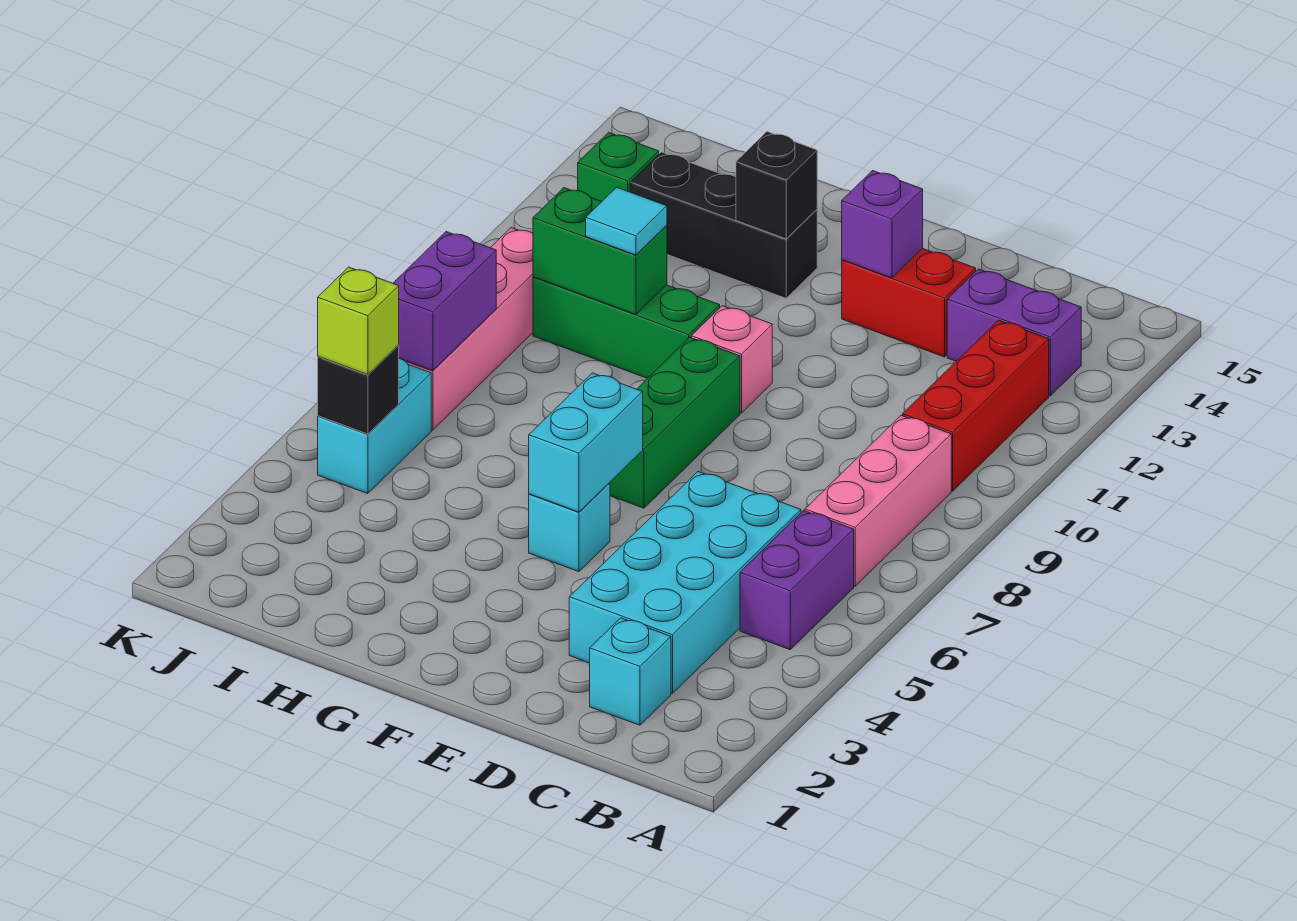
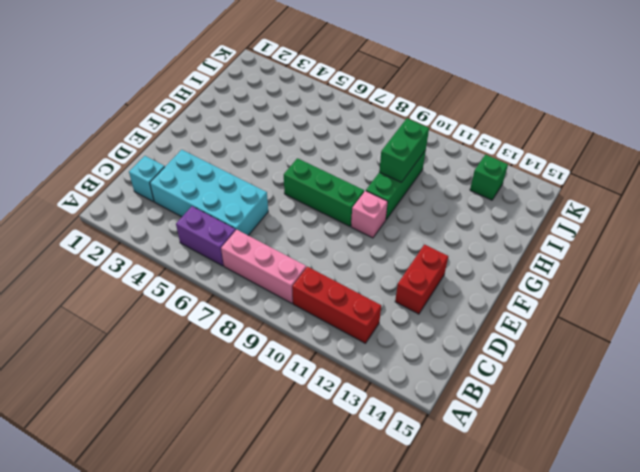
none -> purple brick B13:C13 level 1
none -> cyan brick F5 level 1
none -> black brick G13:I13 level 1

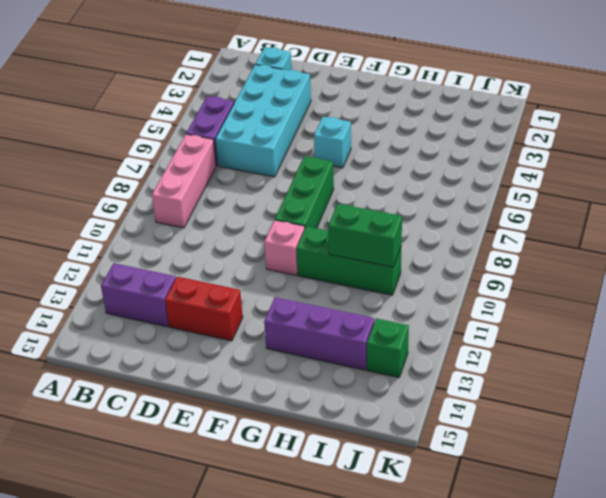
purple brick G13:I13 level 1 -> black brick G13:I13 level 1
none -> red brick B10:B12 level 1
none -> cyan brick J5:J6 level 1
none -> pink brick J7:J10 level 1

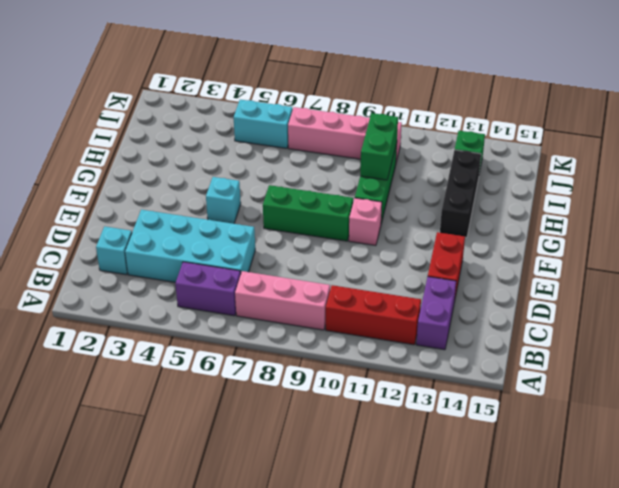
none -> purple brick E13 level 2
none -> cyan brick F5:F6 level 2
none -> black brick G13 level 2

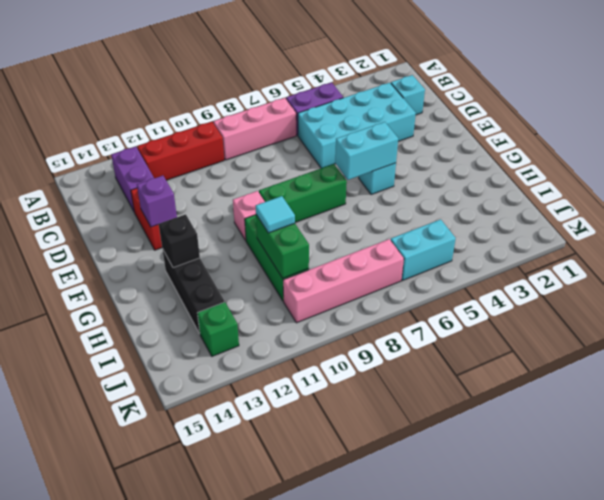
none -> black brick J5 level 2
none -> purple brick J7:J8 level 2
none -> lime brick J5 level 3

